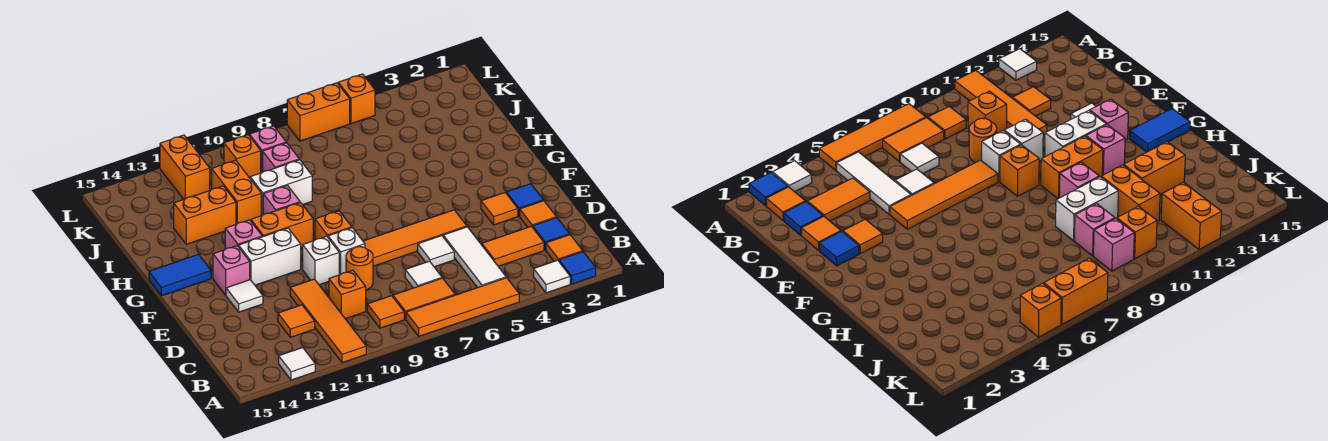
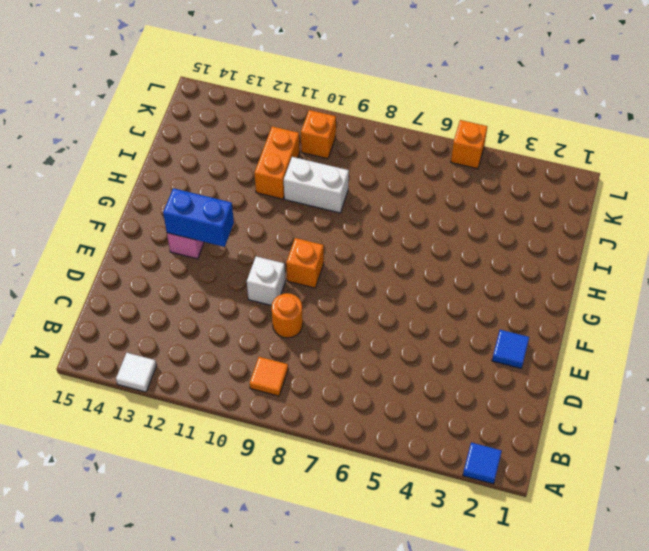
blue brick F12:F13 level 2 -> none
none -> white tile A3 level 1
none -> orange tile A5:A8 level 1
none -> orange tile A11:D11 level 1
none -> orange tile B2 level 1

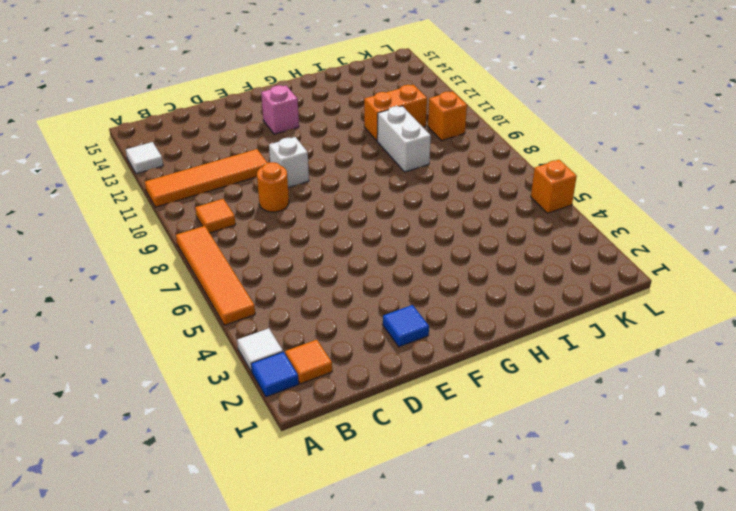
none -> white tile B5:D5 level 1
none -> orange tile B7:B8 level 1
none -> blue tile C2 level 1
none -> orange tile C3:C4 level 1

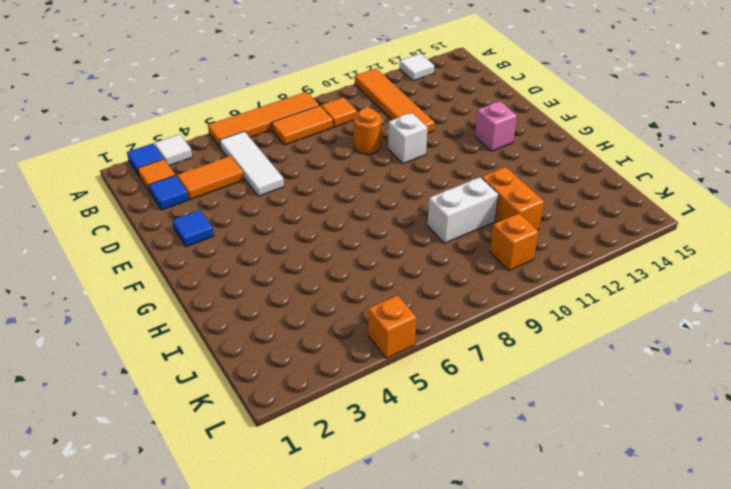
none -> white tile C7 level 1
none -> orange brick C10 level 1
none -> orange tile C12 level 1
none -> orange tile D2 level 1

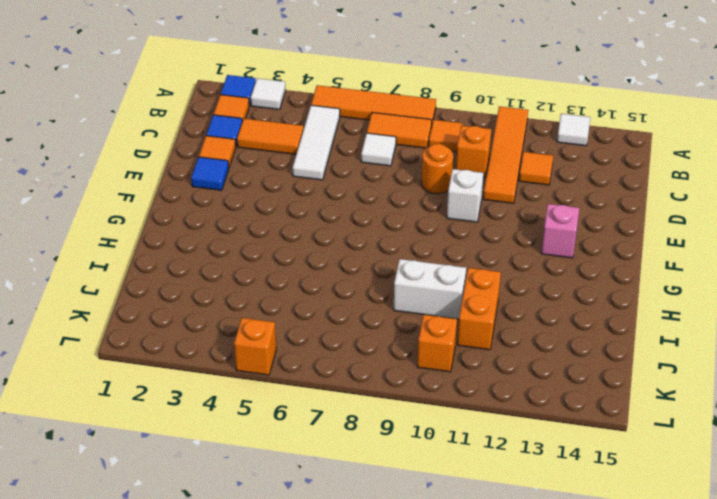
none -> white tile D6 level 1
none -> orange tile E3 level 1
none -> orange tile E5:E8 level 1
none -> white brick E9 level 1

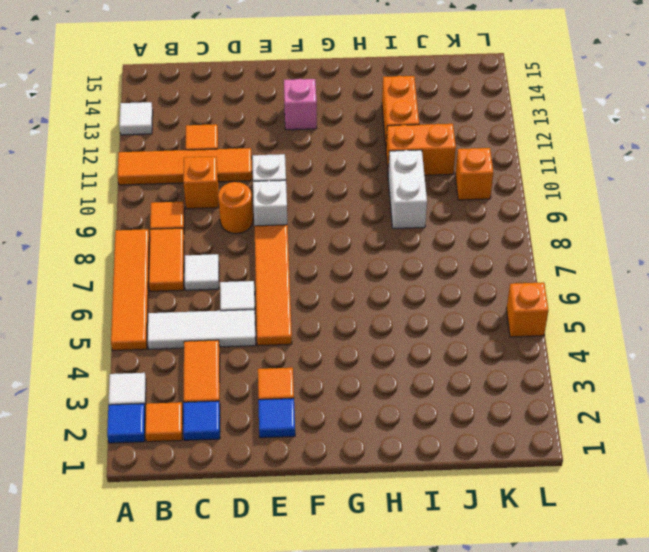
none -> orange tile D2 level 1
none -> white tile E13 level 1
none -> orange brick F9 level 1
none -> white brick F11:F12 level 1

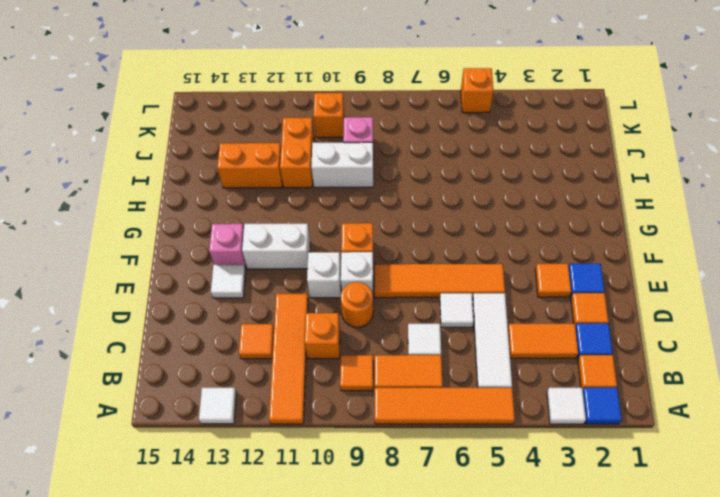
none -> orange brick G10:G11 level 1
none -> pink brick G12 level 1
none -> blue tile G14:G15 level 1
none -> pink brick H10 level 1

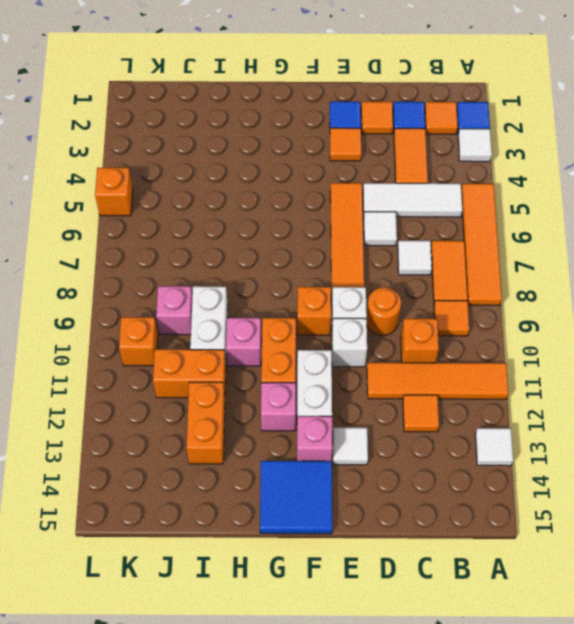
blue tile F14:G15 level 1 -> blue tile G14:G15 level 1
none -> pink brick K9 level 1
none -> orange brick K12:L12 level 1
none -> orange brick L6:L7 level 1

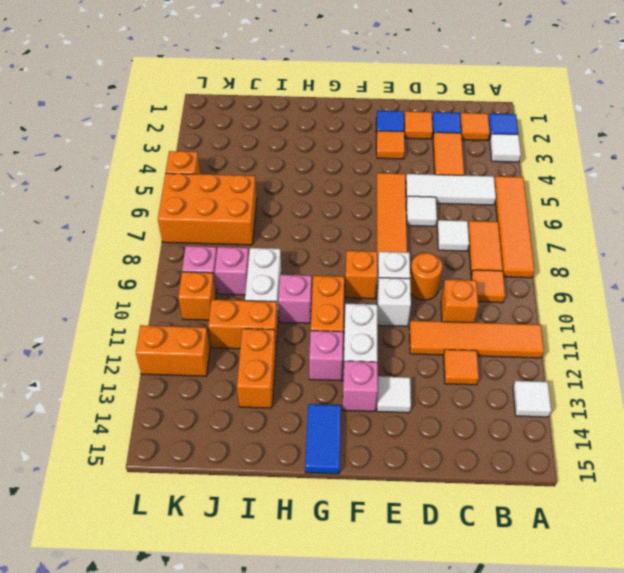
orange brick J6:L7 level 1 -> orange brick L6:L7 level 1

